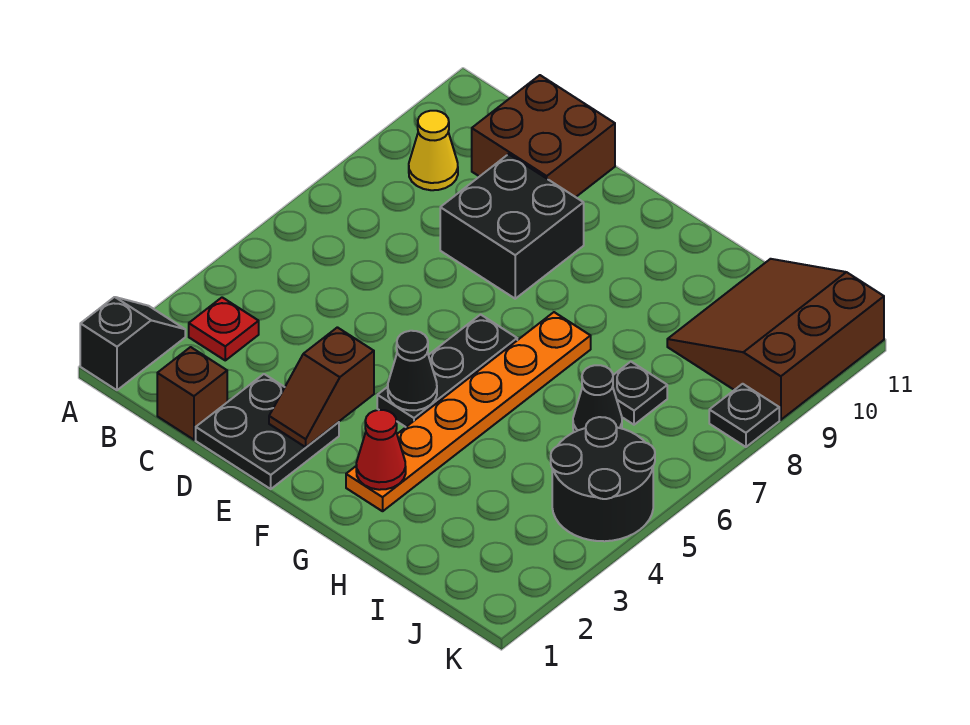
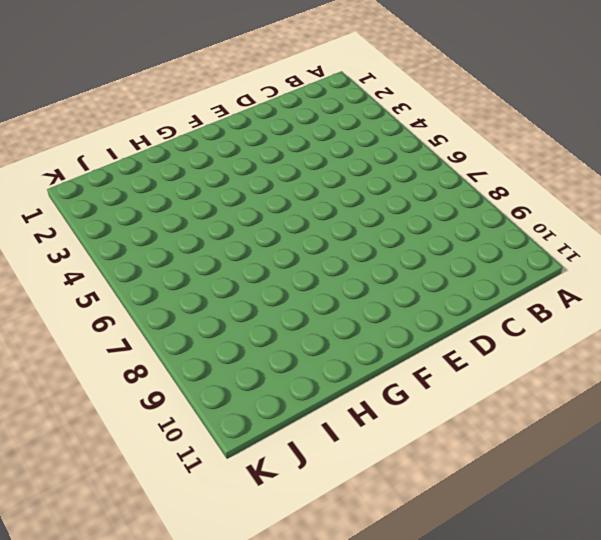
none -> black slope A1:A2 level 1 top 1
none -> red plate B3 level 1
none -> yellow cone B9 level 1

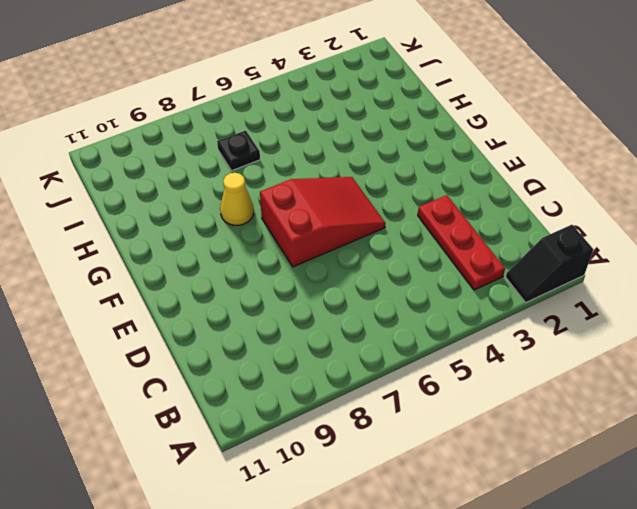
red plate B3:D3 level 1 -> red plate B3 level 1
red slope E5:F7 level 1 top 7 -> black plate F4:F6 level 1
yellow cone G8 level 1 -> yellow cone B9 level 1
none -> brown brick C1 level 1
none -> brown brick C10:D11 level 1
none -> black plate D1:E2 level 1

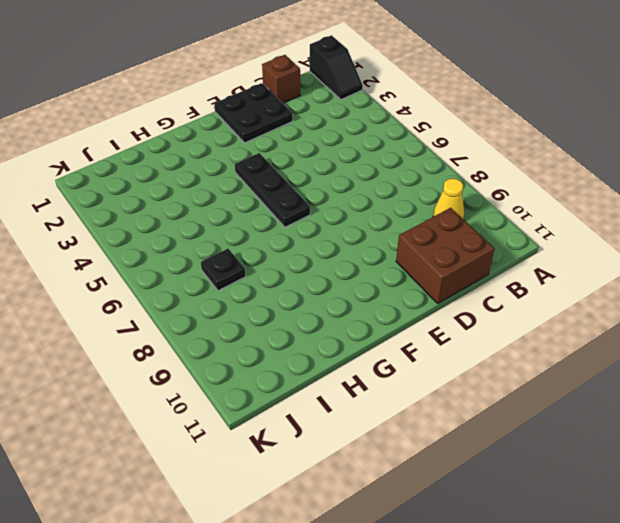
none -> red plate B3 level 1
none -> black brick D8:E9 level 1
none -> orange plate G2:G7 level 1

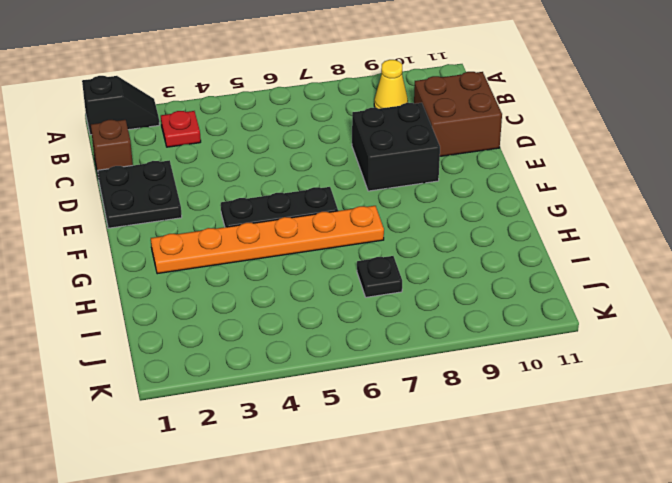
none -> black cone I6 level 1
none -> brown slope I9:K11 level 1 top K
none -> black round brick J4:K5 level 1

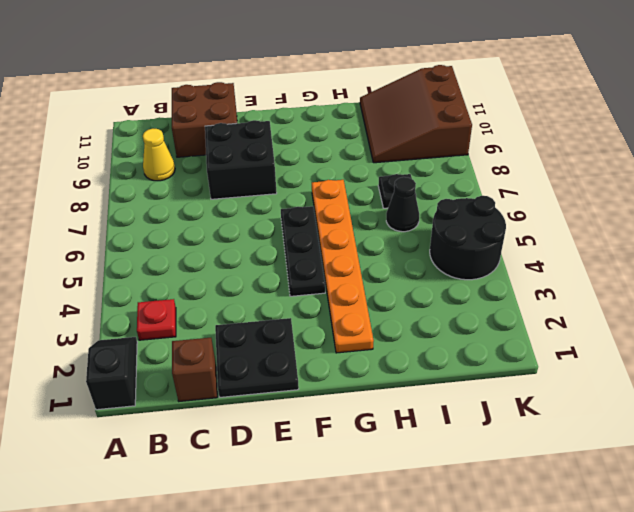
none -> black plate K8 level 1
none -> brown slope E2:E3 level 2 top 3
none -> black cone F4 level 2

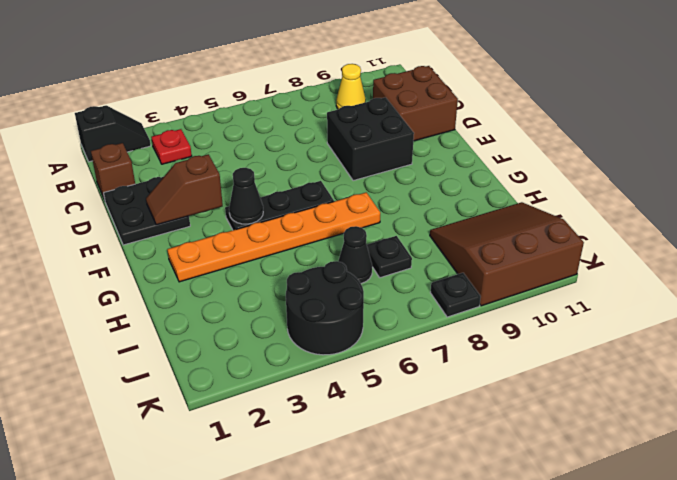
none -> red cone G2 level 2

